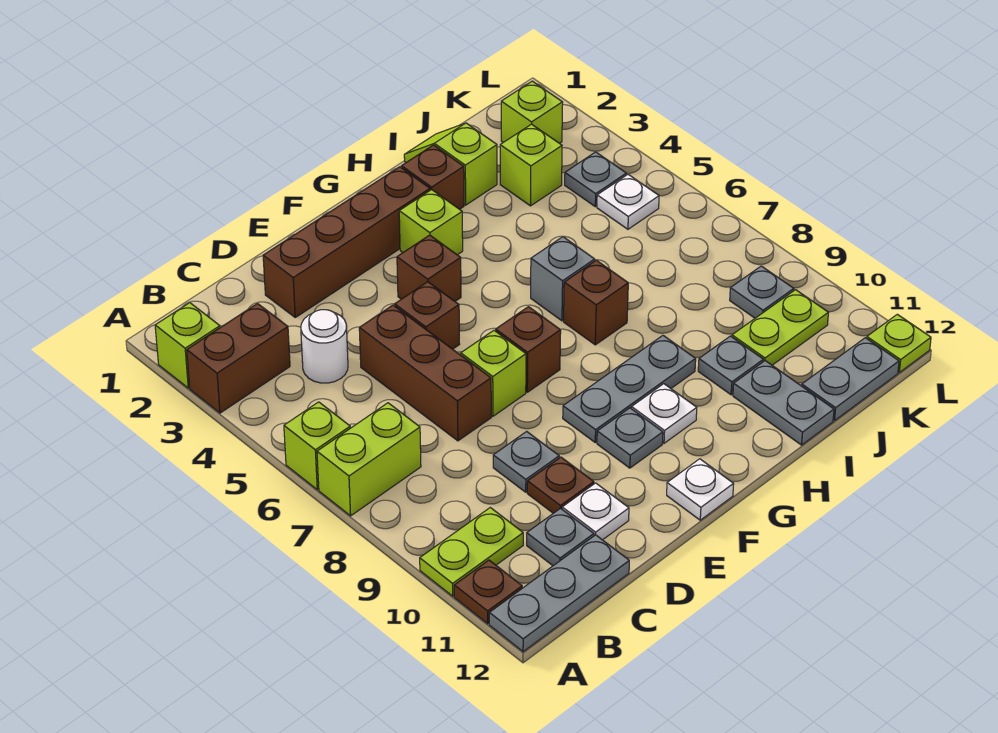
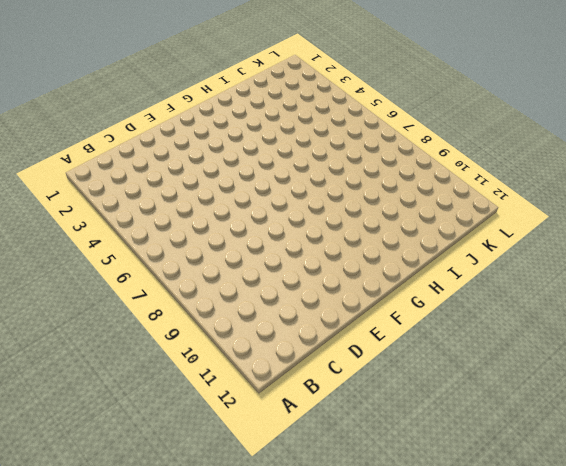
none -> lime brick A2 level 1
none -> brown brick A3:B3 level 1
none -> lime brick A6 level 1
none -> lime brick A7:B7 level 1

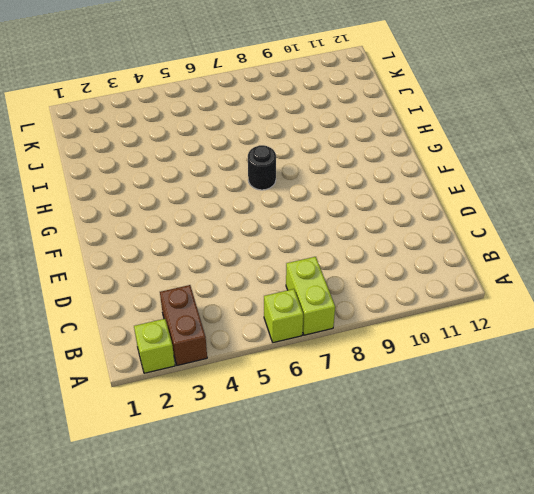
black round brick G7 level 1 -> none
none -> lime plate A10:B10 level 1
none -> brown plate A11 level 1
none -> grey plate A12:C12 level 1
none -> white round brick C4 level 1

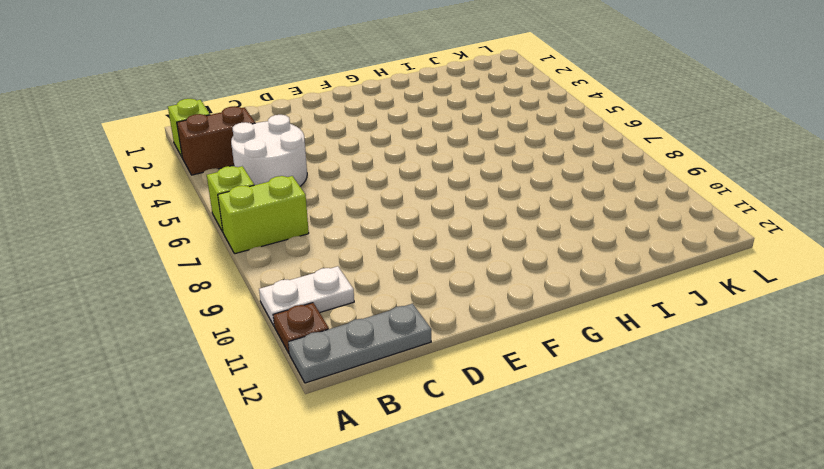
white plate A10:B10 level 1 -> lime plate A10:B10 level 1
white round brick B4:C5 level 1 -> white round brick C4 level 1
none -> grey plate C11 level 1
none -> brown brick D2:G2 level 1
none -> brown brick D5:D7 level 1
none -> grey plate D9 level 1

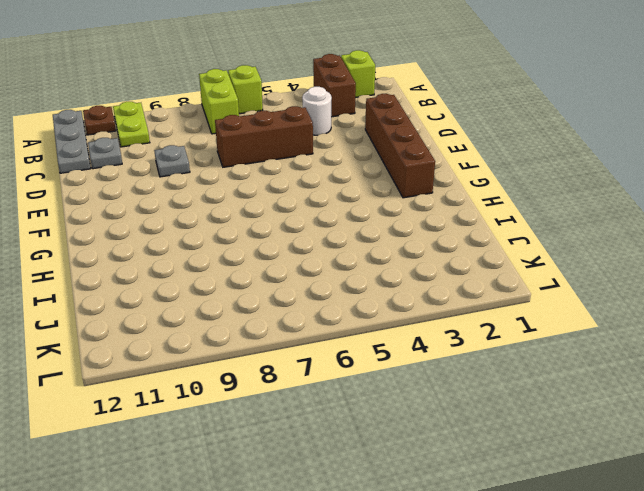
none -> brown plate D10 level 1
none -> white plate D11 level 1
none -> brown brick E5 level 1
none -> lime brick E7 level 1

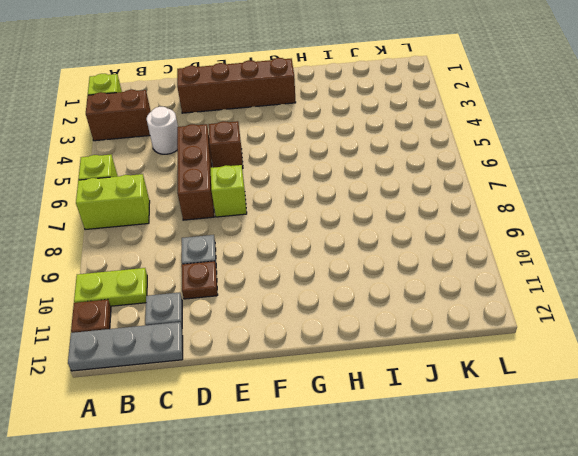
none -> white plate D11 level 1
none -> brown brick F4 level 1
none -> brown brick F7 level 1
none -> grey plate F9:H9 level 1

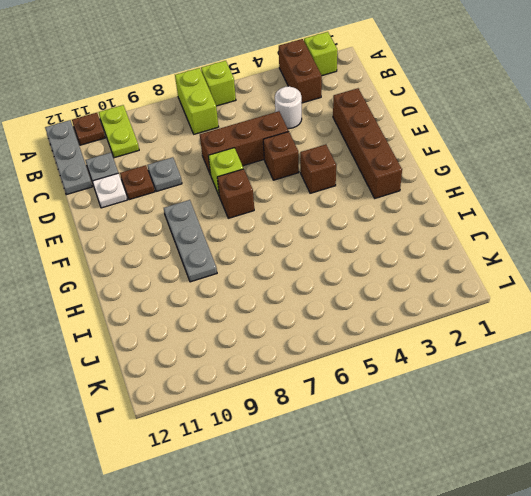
none -> grey plate F10 level 1
none -> white plate F12 level 1
none -> lime brick G3 level 1
none -> white plate G10 level 1

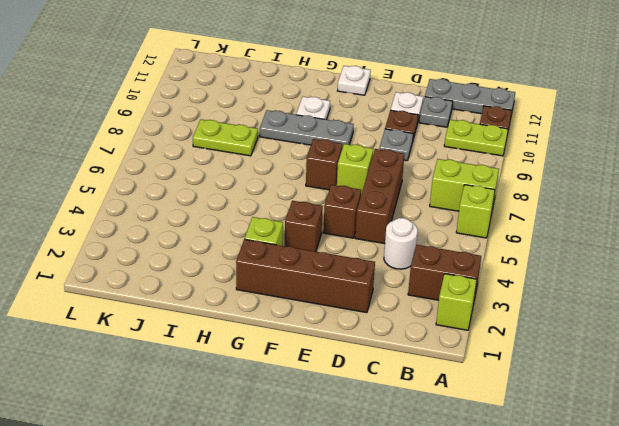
lime plate I8:J8 level 1 -> lime plate J10:K10 level 1
none -> grey plate F10 level 1
none -> brown brick H2 level 1
none -> grey brick H6 level 1
none -> brown brick H7 level 1

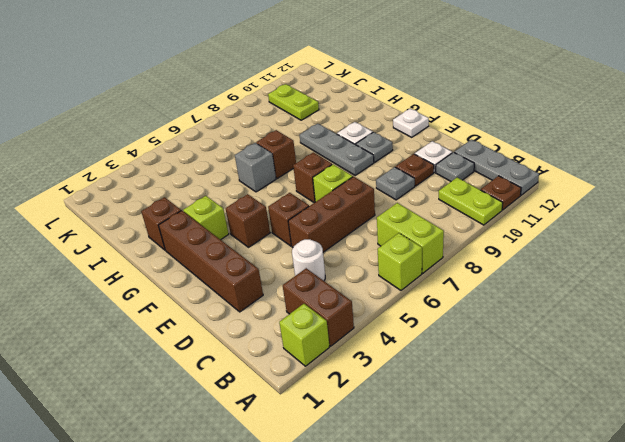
none -> lime slope I1:I2 level 1 top 2
none -> grey plate I10 level 1
none -> grey plate I11:I12 level 1
none -> lime brick J3 level 1

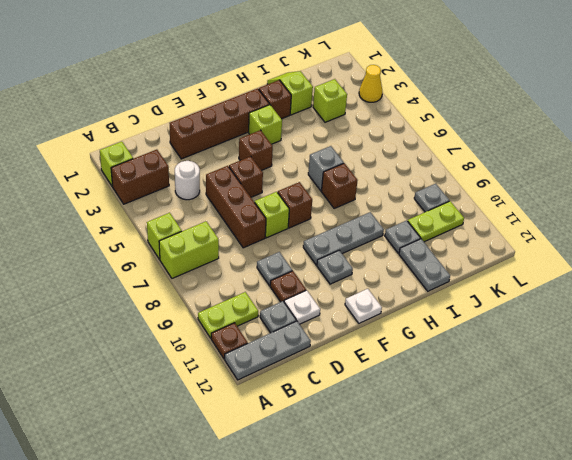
yellow cone L3 level 1 -> none
none -> white plate G10 level 1
none -> grey plate J12:K12 level 1
none -> lime brick K2 level 1
none -> grey plate K4 level 1

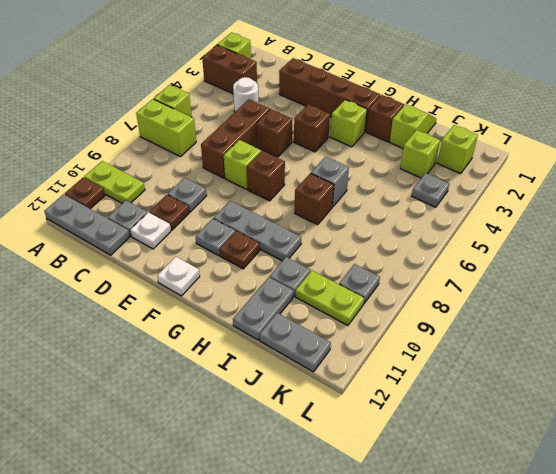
brown plate G10 level 1 -> white plate G10 level 1
none -> white plate K5 level 1
none -> lime plate L12 level 1

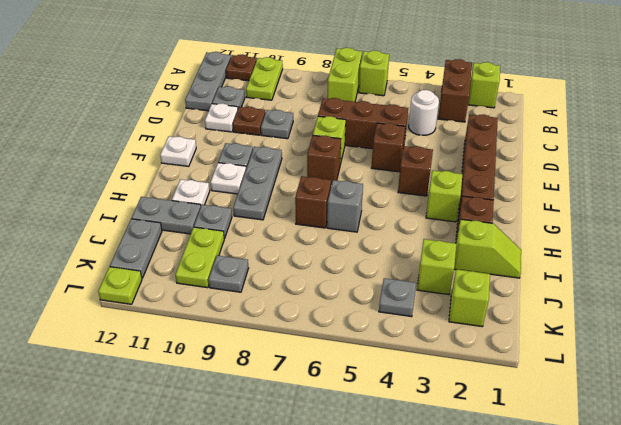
white plate H11 level 1 -> white plate K5 level 1

